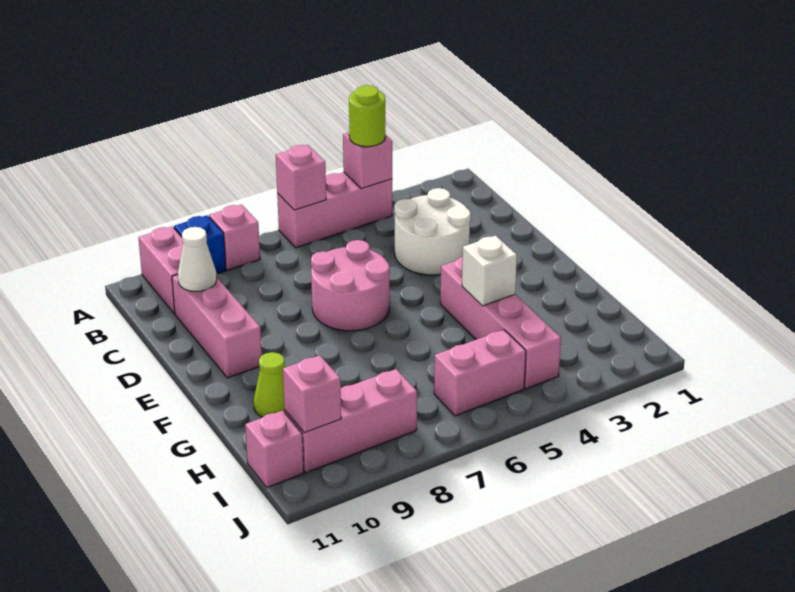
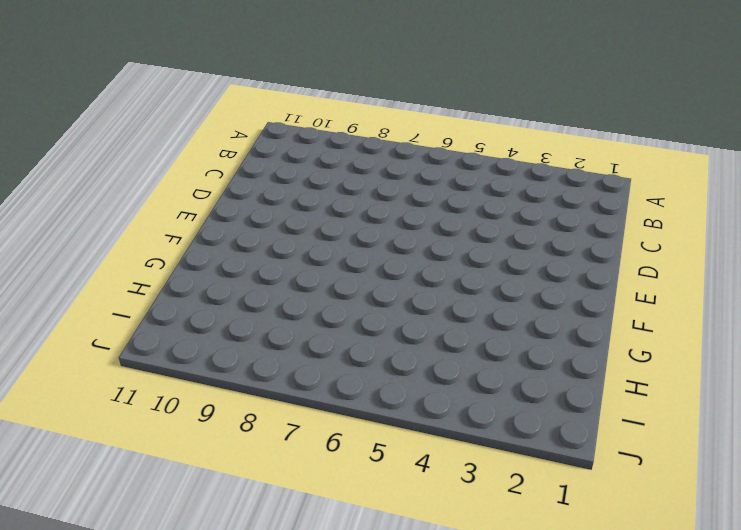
none -> pink brick A4:A6 level 1
none -> pink brick A8 level 1
none -> blue brick A9 level 1

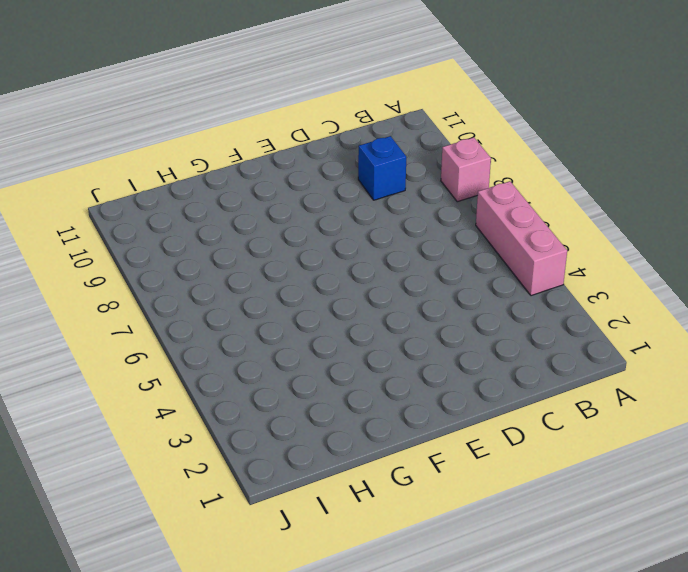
blue brick C9 level 1 -> blue brick A9 level 1
none -> pink brick A10:B10 level 1
none -> white round brick C3:D4 level 1
none -> pink brick C10:E10 level 1

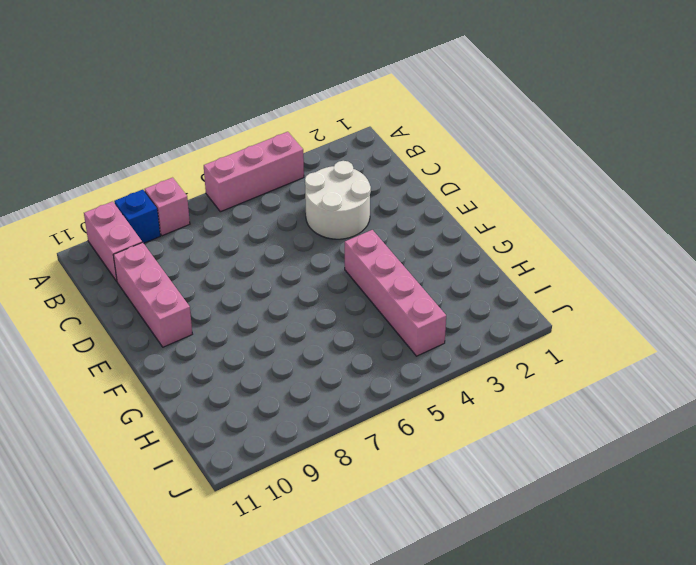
none -> pink round brick D6:E7 level 1
none -> lime cone G10 level 1
none -> pink brick I5:I6 level 1

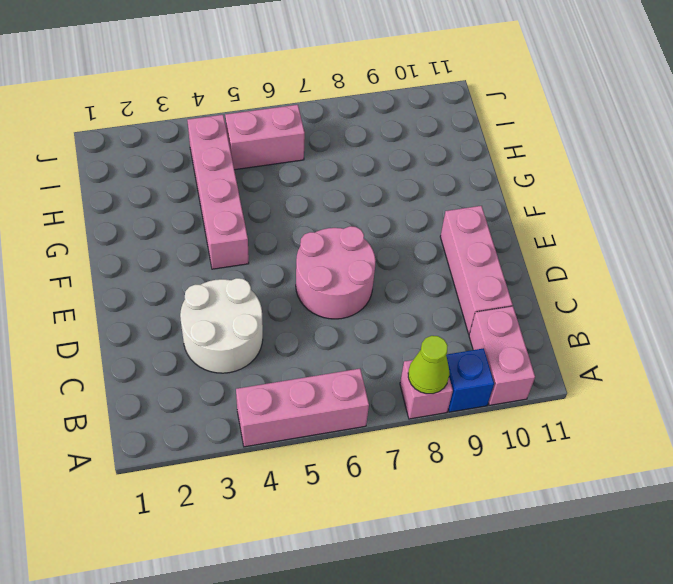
lime cone A8 level 2 -> lime cone G10 level 1
none -> pink brick I8:I10 level 1
none -> pink brick I11 level 1
none -> pink brick A4 level 2

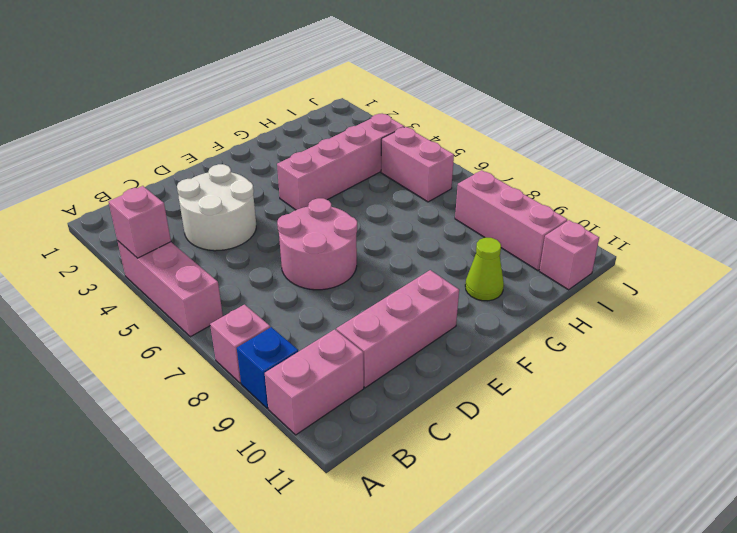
none -> pink brick A6 level 2
none -> white cone C10 level 2
none -> white brick G4 level 2

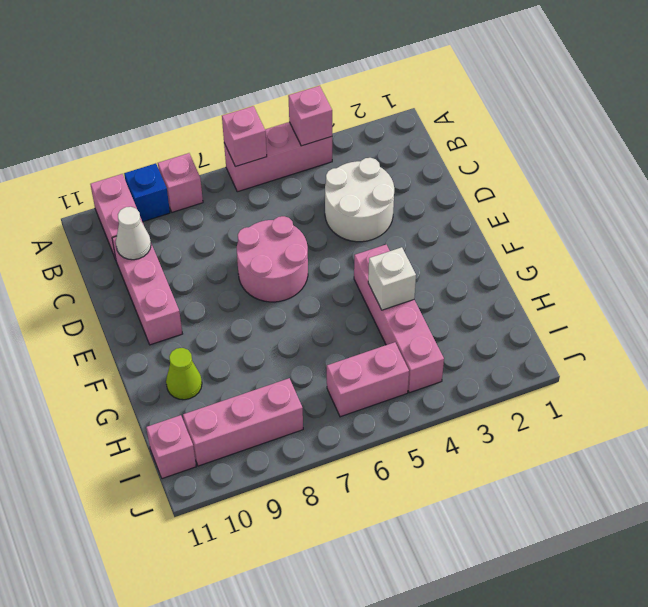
none -> pink brick I10 level 2
none -> lime round brick A4 level 3

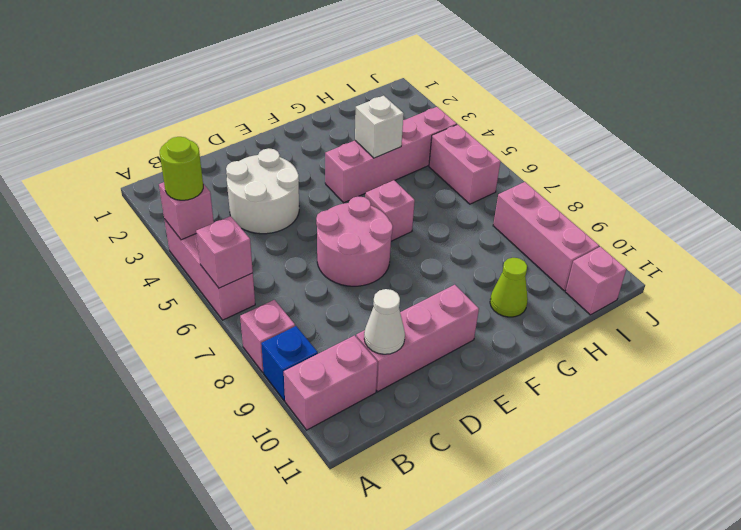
pink brick F6 level 1 -> pink brick I10 level 2

